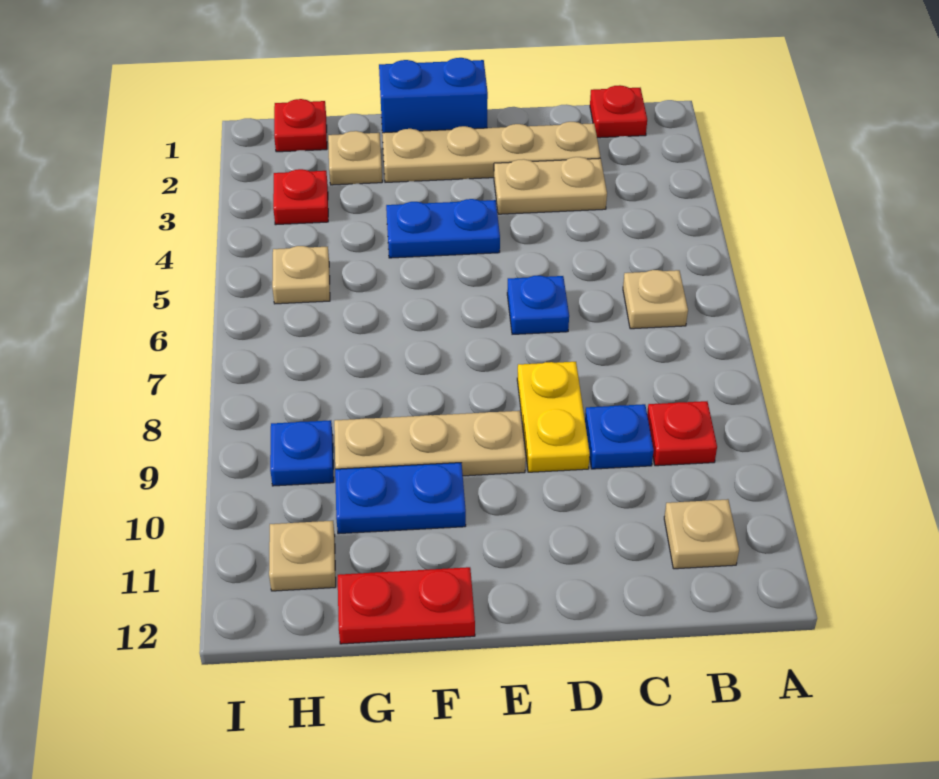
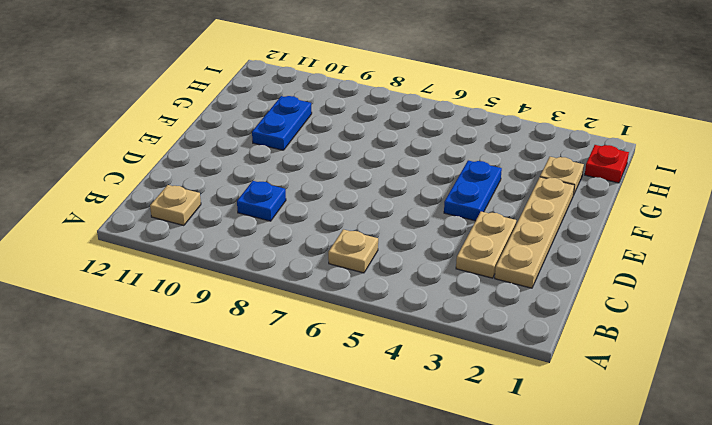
none -> red plate B1 level 1
none -> red plate B9 level 1
none -> blue plate D6 level 1

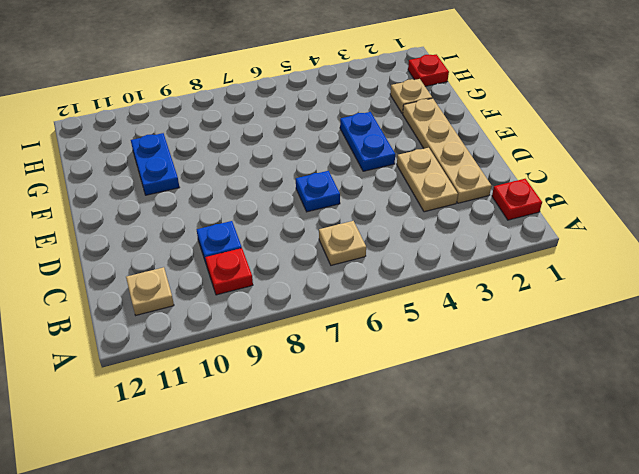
none -> yellow plate D8:D9 level 1
none -> blue brick E1:F1 level 1
none -> tan plate E9:G9 level 1

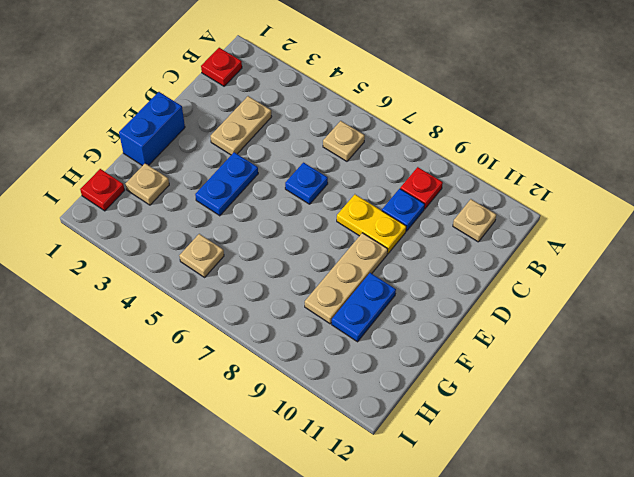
none -> tan plate C2:F2 level 1
none -> red plate F12:G12 level 1
none -> red plate H3 level 1

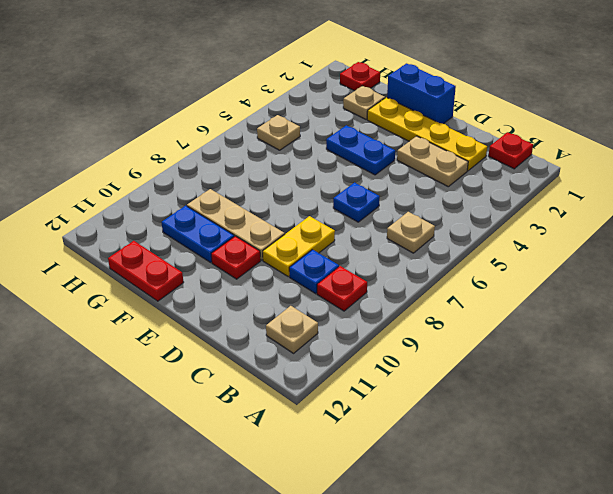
yellow plate C2:F2 level 1 -> tan plate C2:F2 level 1
red plate E10 level 1 -> red plate H3 level 1
none -> blue plate H9 level 1
none -> tan plate H11 level 1

